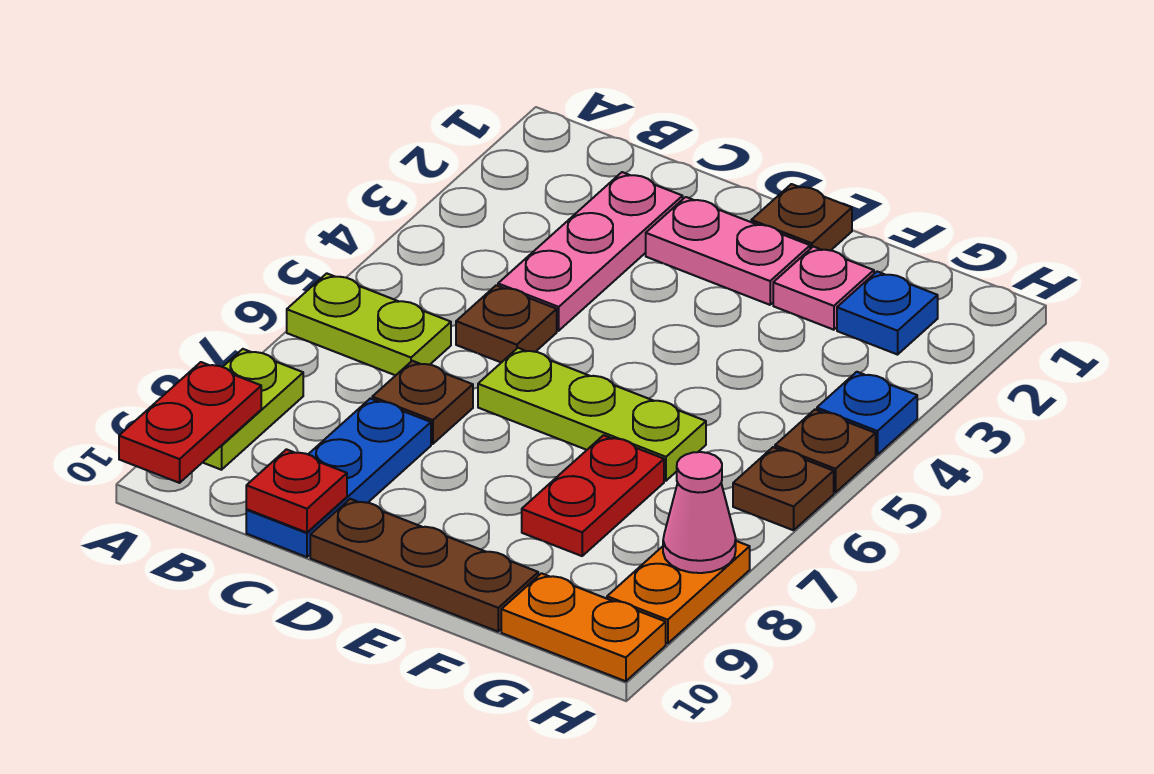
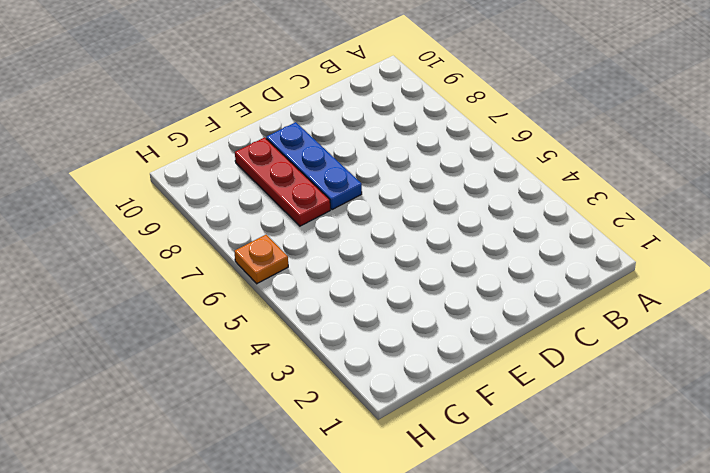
blue plate E7:E9 level 1 -> blue plate C8:C10 level 1
red plate F7:F9 level 1 -> red plate F7:F8 level 1
orange plate H6 level 1 -> brown plate H6 level 1
none -> lime plate A6:B6 level 1
none -> lime plate A8:A9 level 1
none -> pink plate C2:C4 level 1

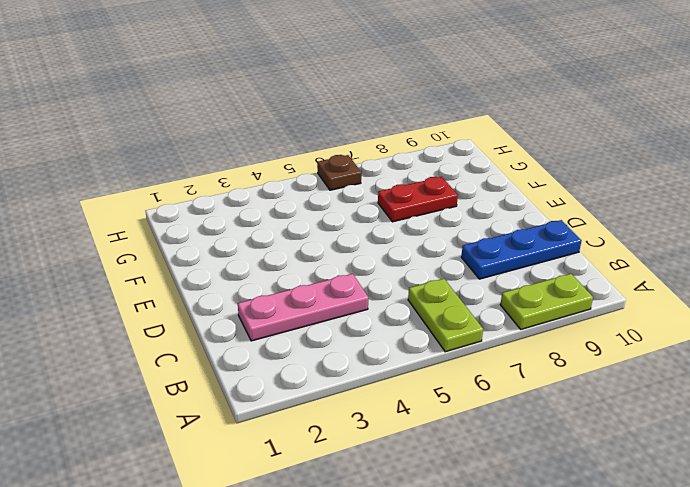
none -> brown plate C5 level 1
none -> brown plate C7 level 1
none -> pink plate D2:E2 level 1

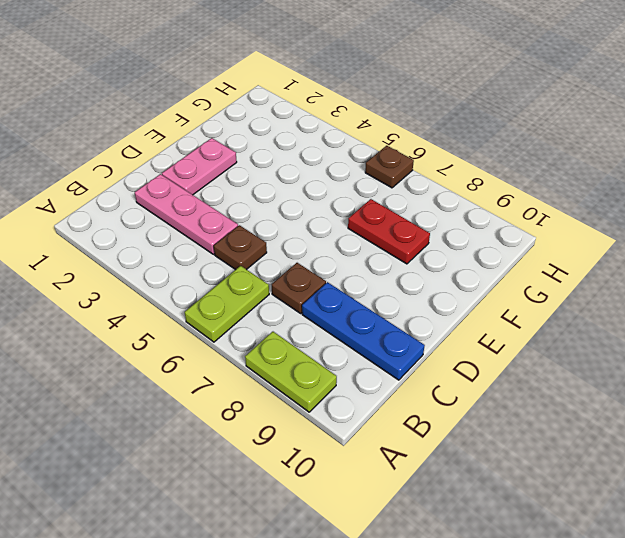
none -> lime plate D6:F6 level 1
none -> brown plate D10:F10 level 1
none -> brown plate E1 level 1

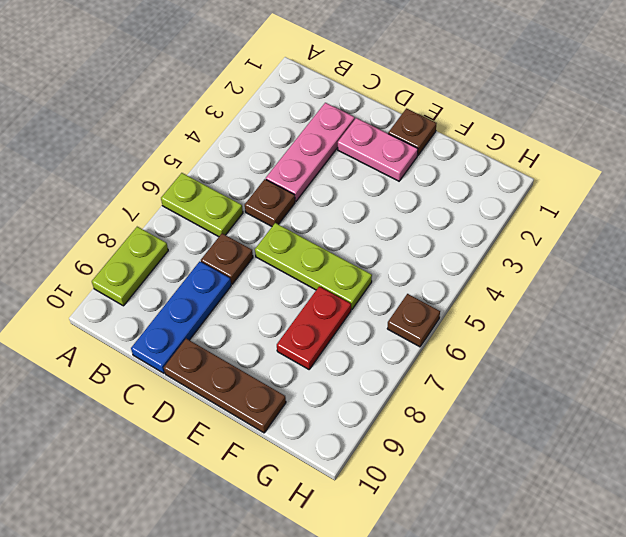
none -> pink plate F2 level 1
none -> blue plate G2 level 1
none -> orange plate G10:H10 level 1

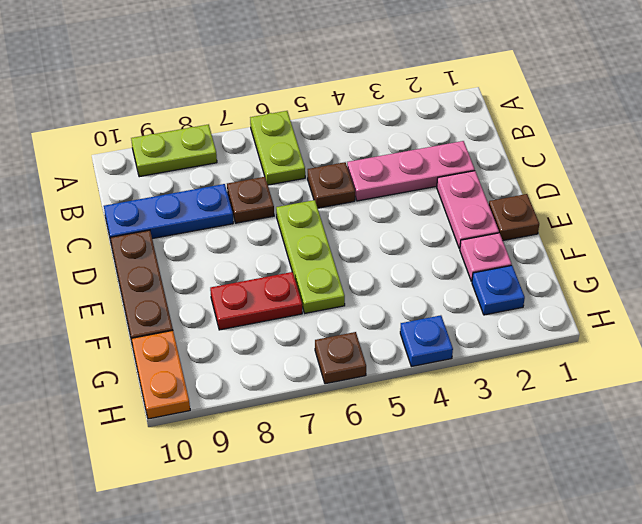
none -> brown plate H5 level 1
none -> orange plate H8:H9 level 1
none -> red plate A9:A10 level 2

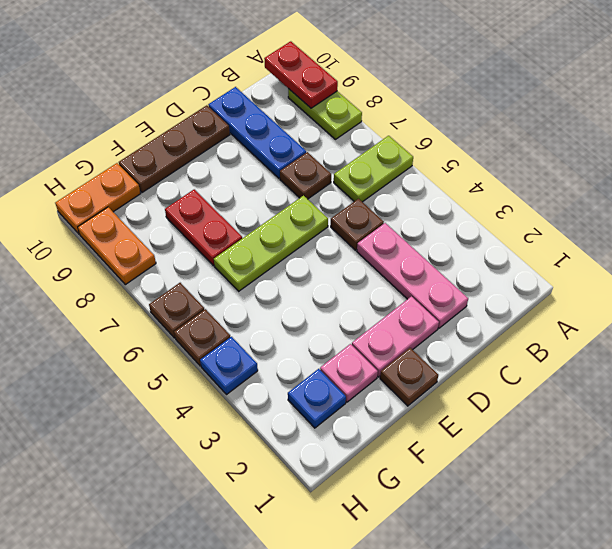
none -> red plate C10 level 2
none -> pink cone H8 level 2

